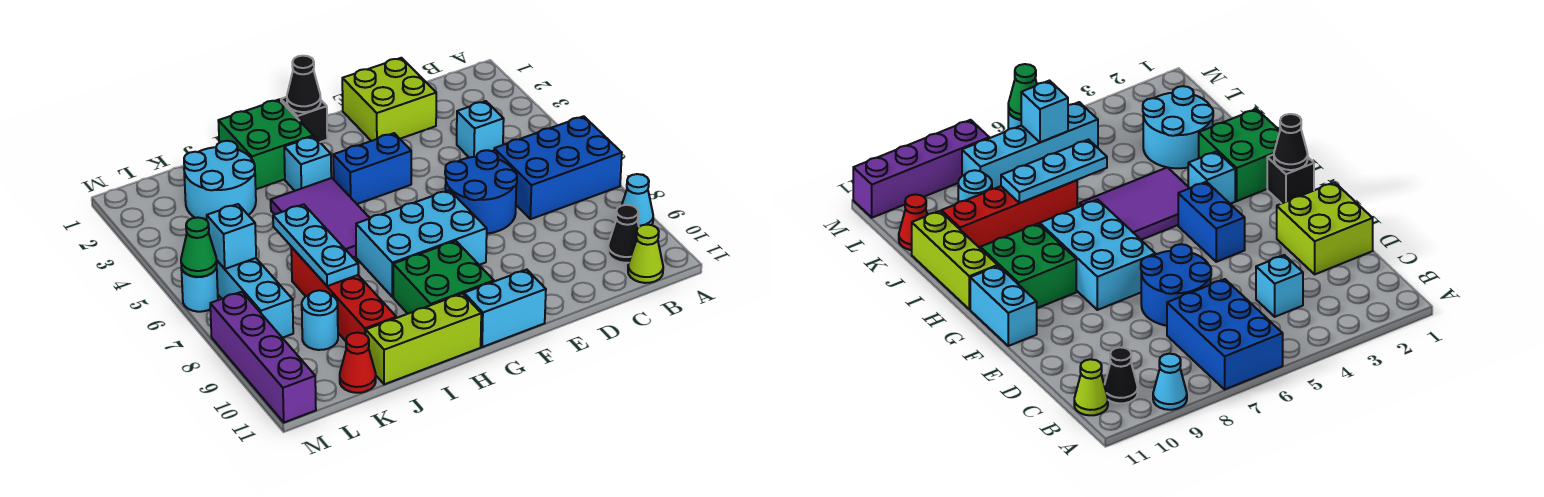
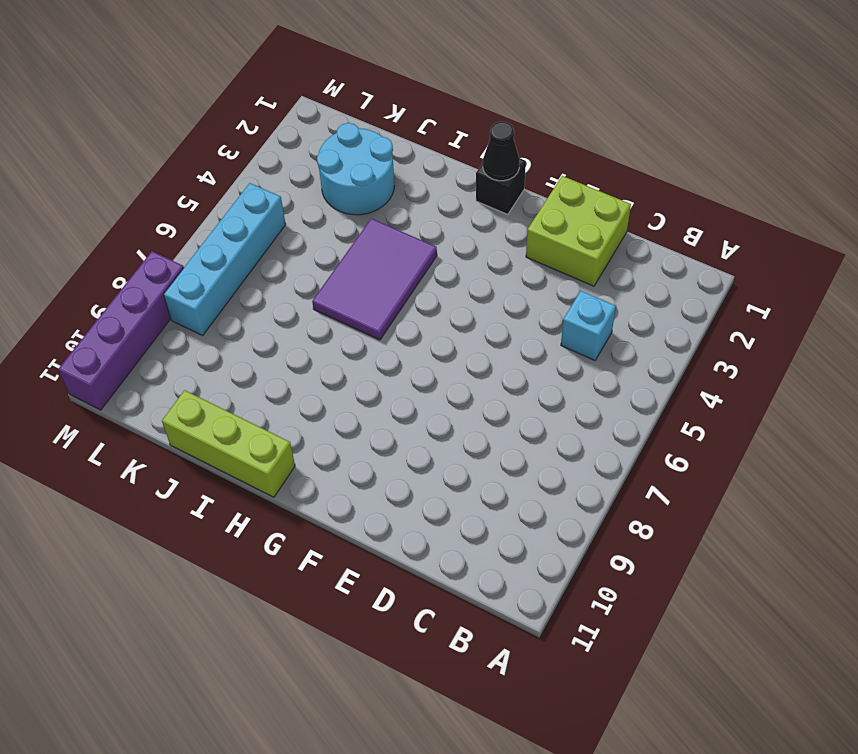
none -> blue brick A6:C7 level 1
none -> cyan cone A9 level 1
none -> black cone B10 level 1

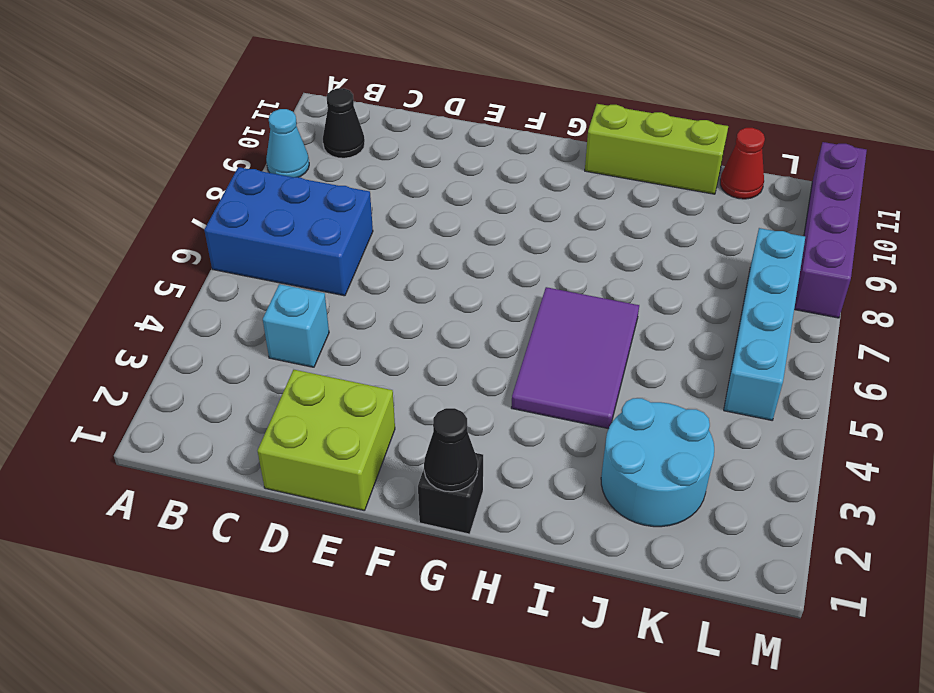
none -> lime cone B11 level 1
none -> blue round brick D6:E7 level 1
none -> blue brick F4:G4 level 1

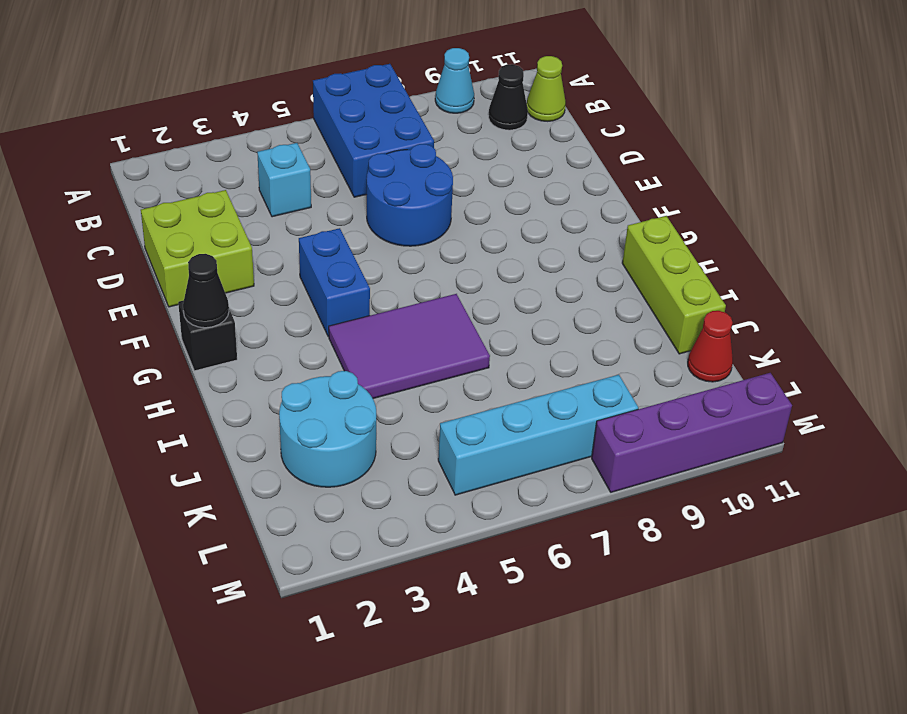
none -> cyan brick F7:H8 level 1
none -> cyan brick F11:G11 level 1
none -> green brick G9:H10 level 1

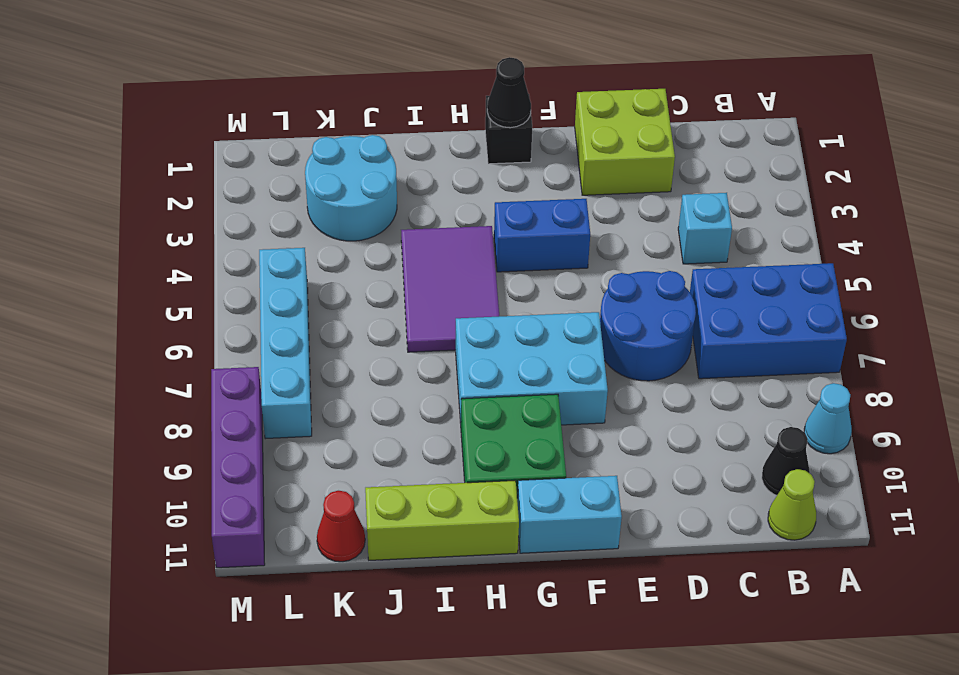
none -> green brick H1:I2 level 1
none -> cyan brick H3 level 1
none -> red brick J7:J10 level 1

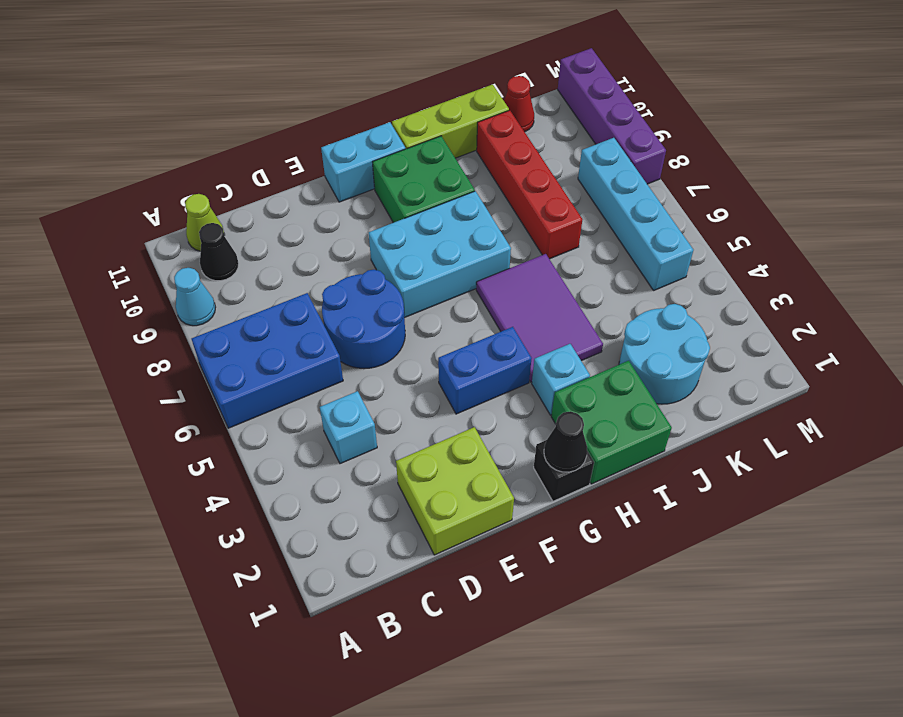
none -> cyan round brick K9 level 1
none -> cyan round brick M6 level 1
none -> cyan plate J6:J8 level 2

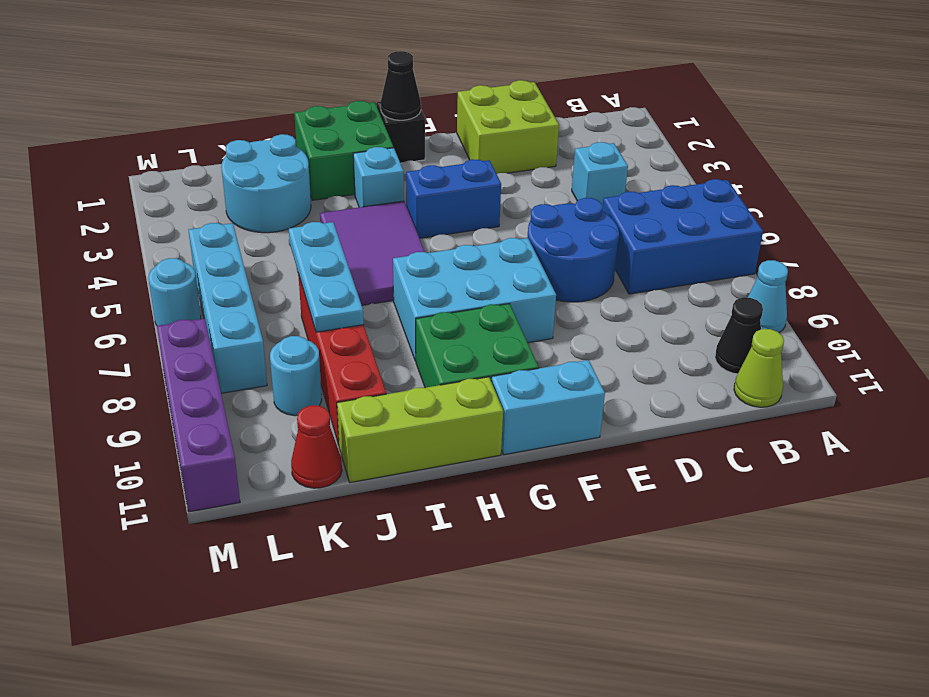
none -> cyan brick L6 level 2
none -> green cone M6 level 2

